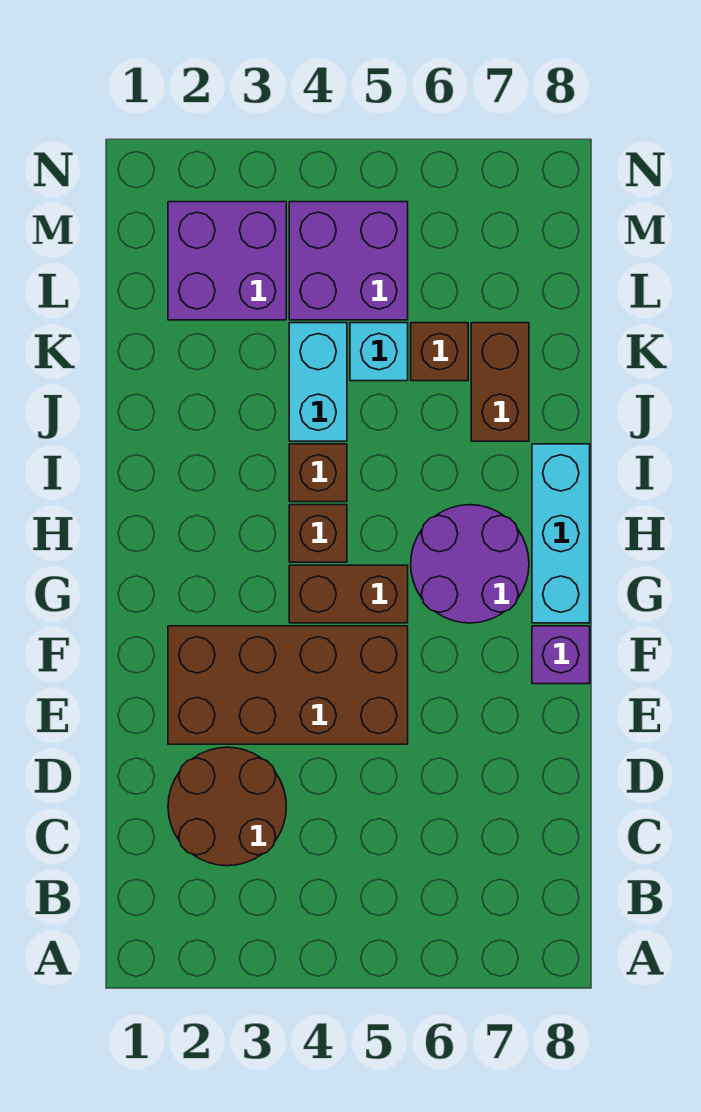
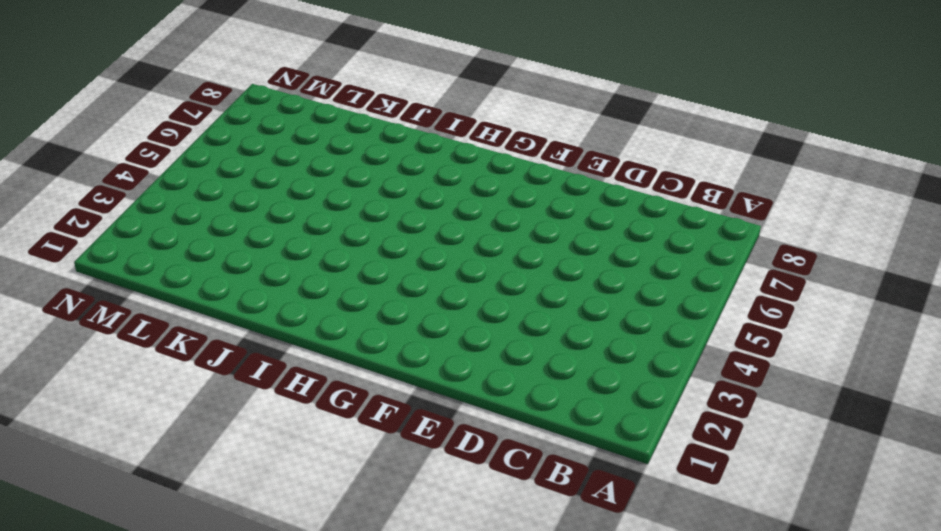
none -> brown round brick C2:D3 level 1
none -> brown brick E2:F5 level 1
none -> purple brick F8 level 1

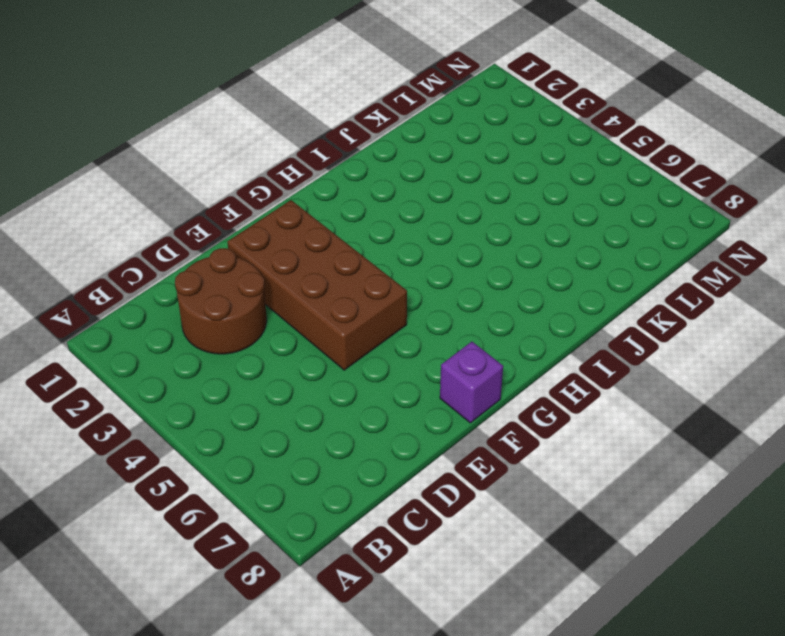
none -> brown brick G4:G5 level 1
none -> purple round brick G6:H7 level 1
none -> cyan brick G8:I8 level 1

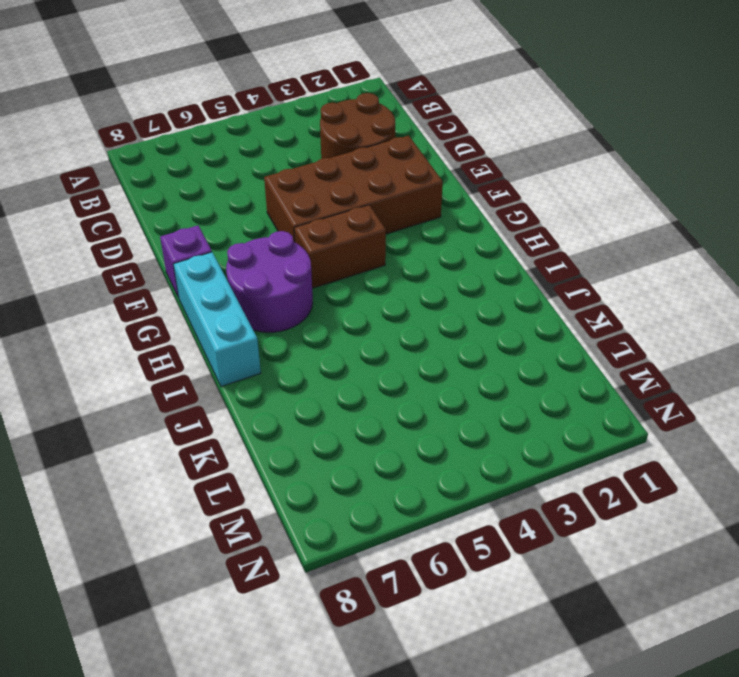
none -> brown brick H4 level 1
none -> brown brick I4 level 1
none -> cyan brick J4:K4 level 1

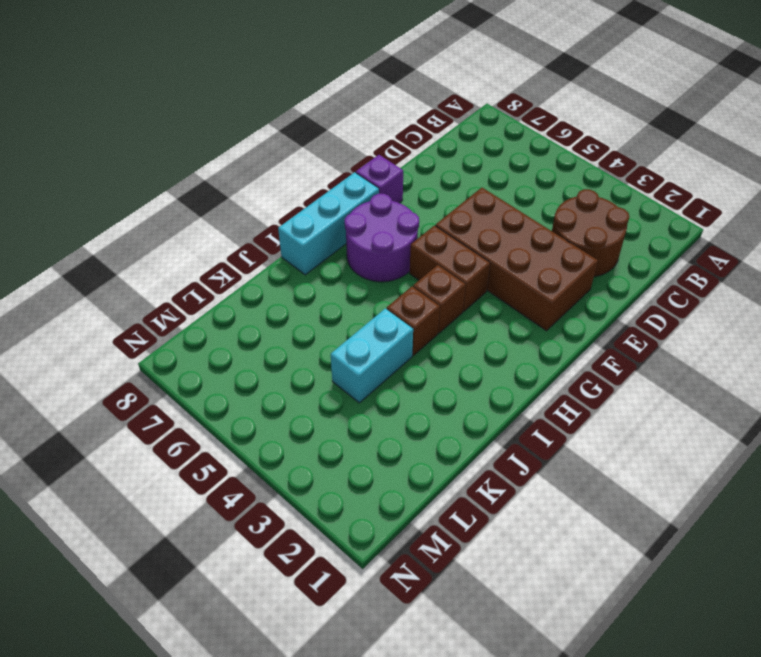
none -> brown brick J7:K7 level 1
none -> cyan brick K5 level 1
none -> brown brick K6 level 1

